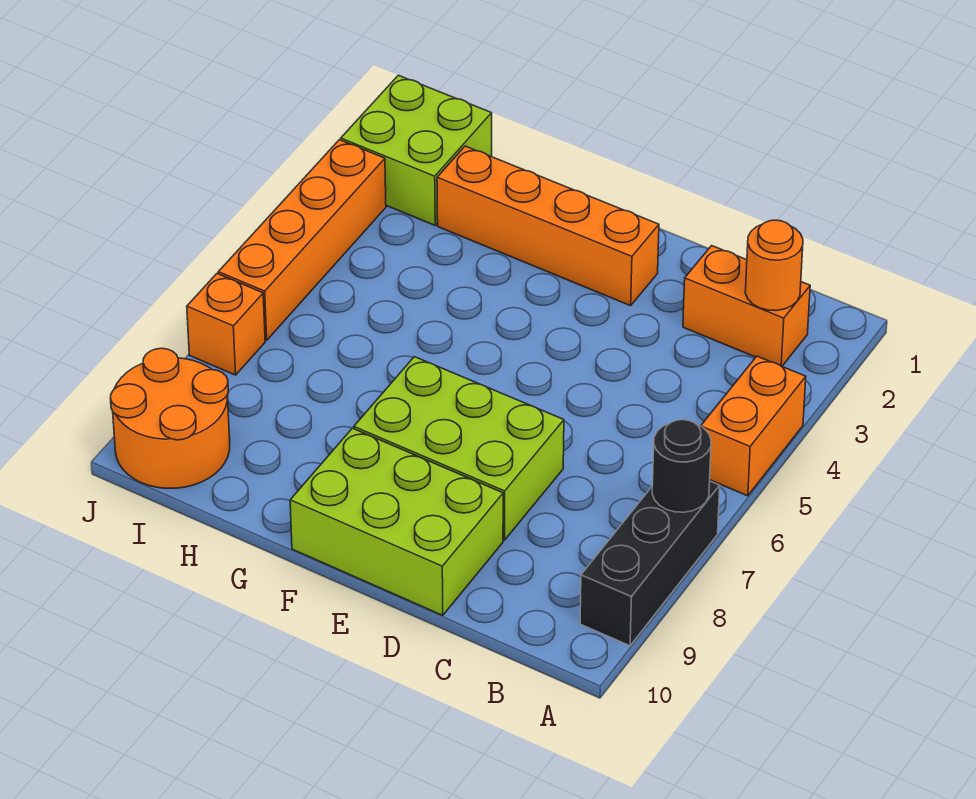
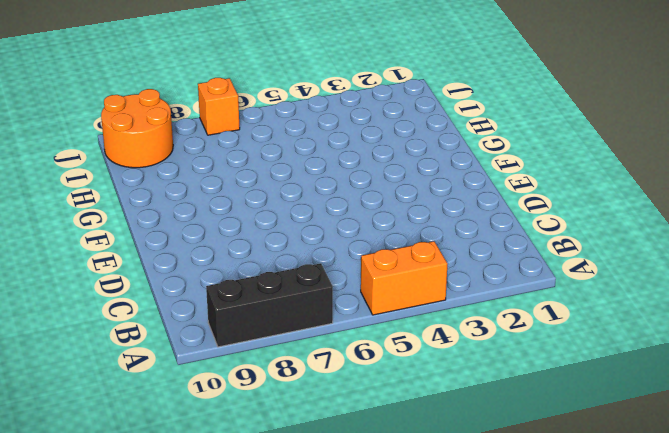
none -> orange brick B2:C2 level 1
none -> lime brick D7:F8 level 1
none -> lime brick D9:F10 level 1

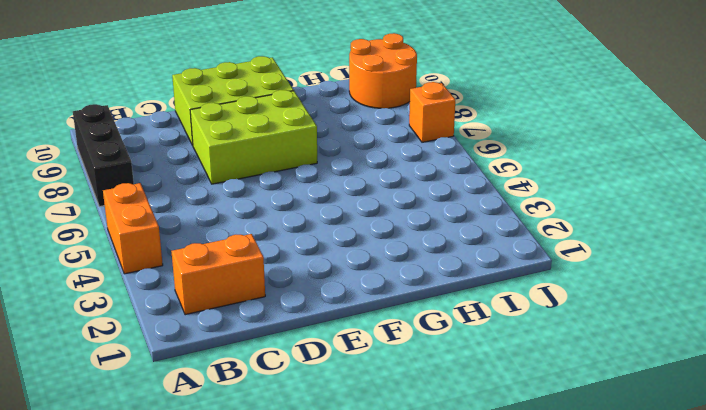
none -> orange brick E2:H2 level 1
none -> lime brick I1:J2 level 1
none -> orange brick J3:J6 level 1

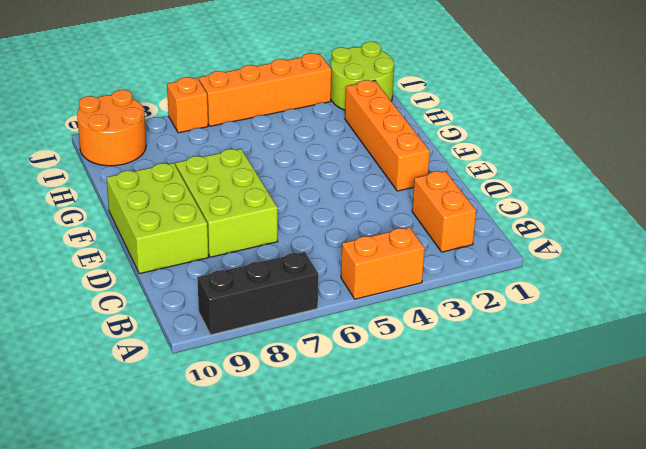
lime round brick I1:J2 level 1 -> lime brick I1:J2 level 1
none -> black round brick A7 level 2
none -> orange round brick B2 level 2

